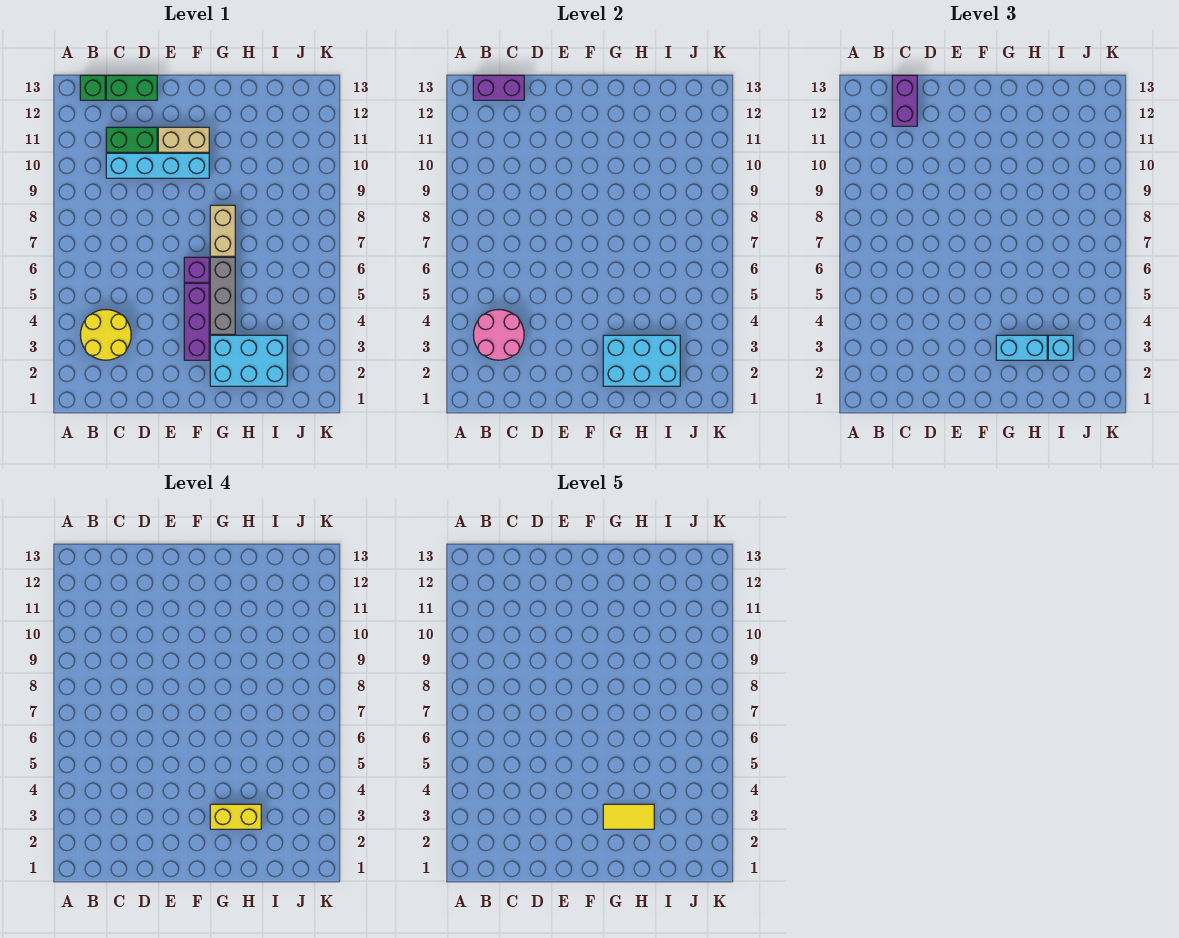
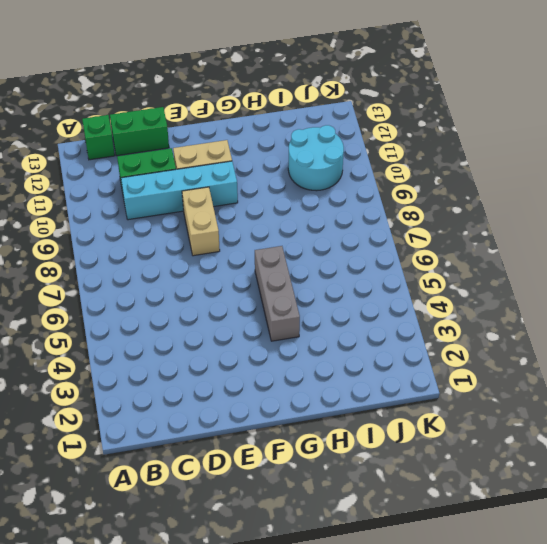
tan brick E8:E9 level 1 -> tan brick G7:G8 level 1
cyan round brick I10:J11 level 1 -> none
none -> yellow round brick B3:C4 level 1
none -> purple brick F3:F5 level 1
none -> purple brick F6 level 1

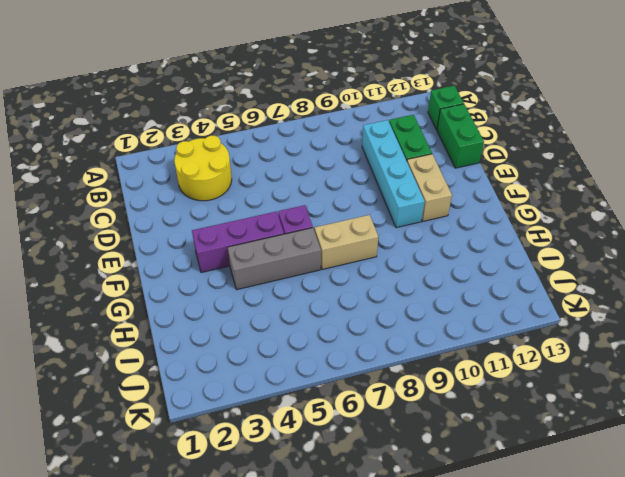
none -> cyan brick G2:I3 level 1
none -> pink round brick B3:C4 level 2
none -> purple brick B13:C13 level 2

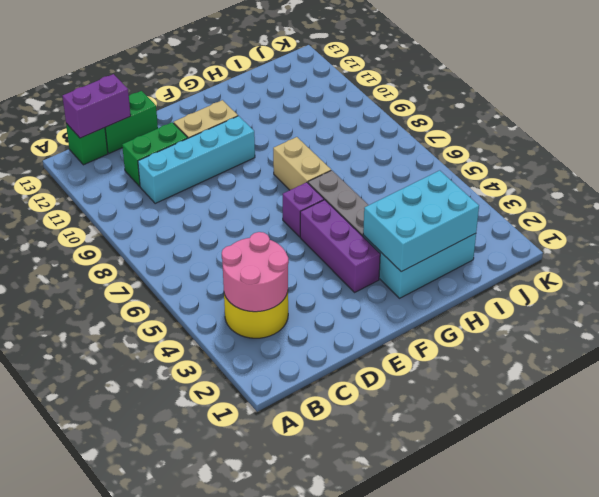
none -> purple brick C12:C13 level 3
none -> cyan brick G3:H3 level 3
none -> cyan brick I3 level 3

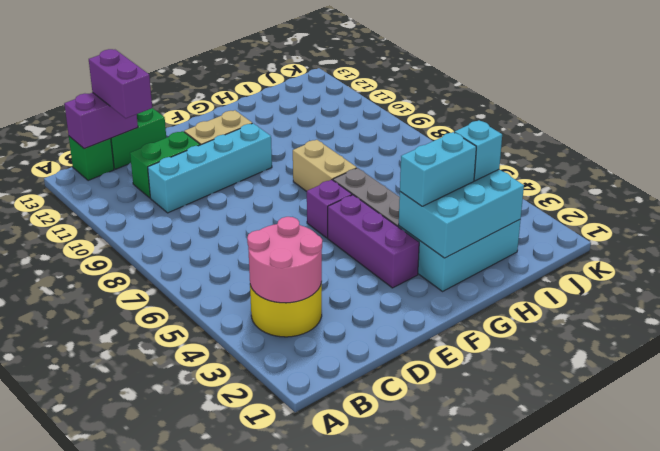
none -> yellow brick G3:H3 level 4
none -> yellow tile G3:H3 level 5

